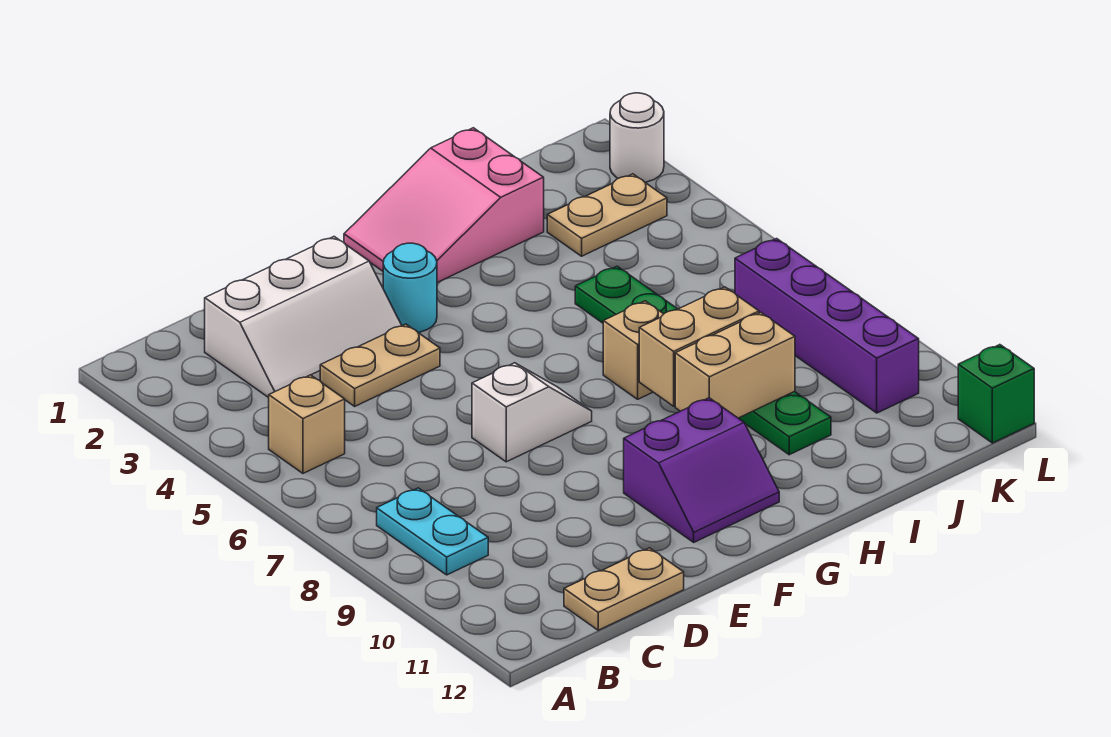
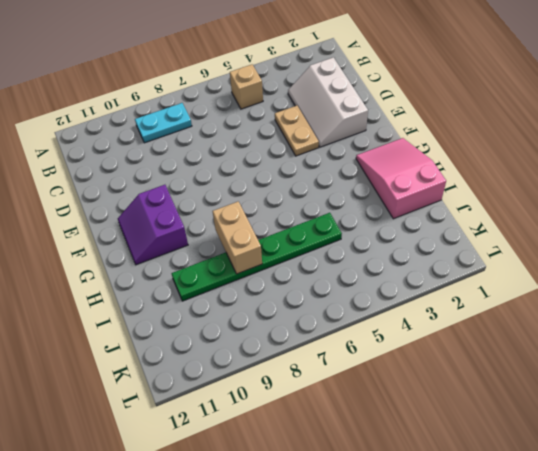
none -> tan plate C12:D12 level 1
none -> white slope E7:F7 level 1 top E
none -> cyan round brick F3 level 1

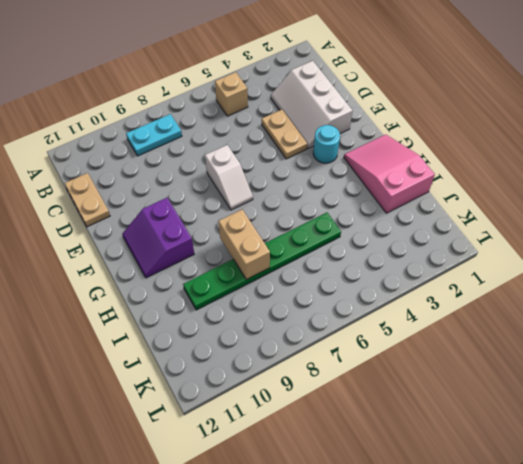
none -> tan brick H7 level 1
none -> tan plate J3:K3 level 1
none -> purple brick K7:K10 level 1

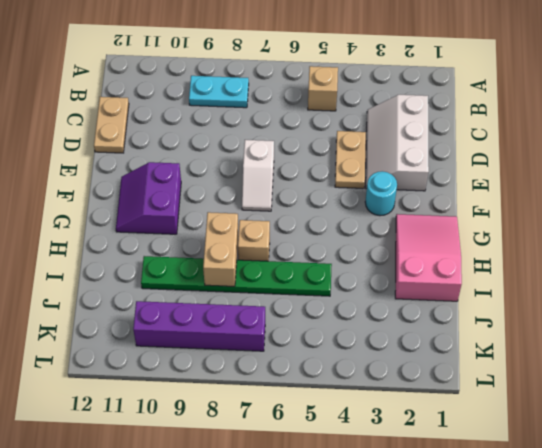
none -> tan plate J3:K3 level 1
none -> white round brick L2 level 1
none -> green brick L12 level 1

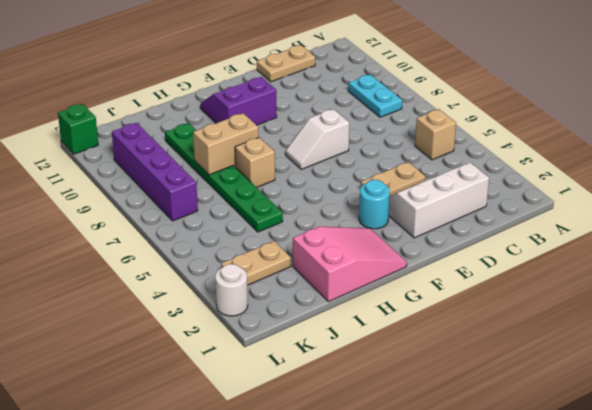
none -> tan brick H9:I9 level 2

